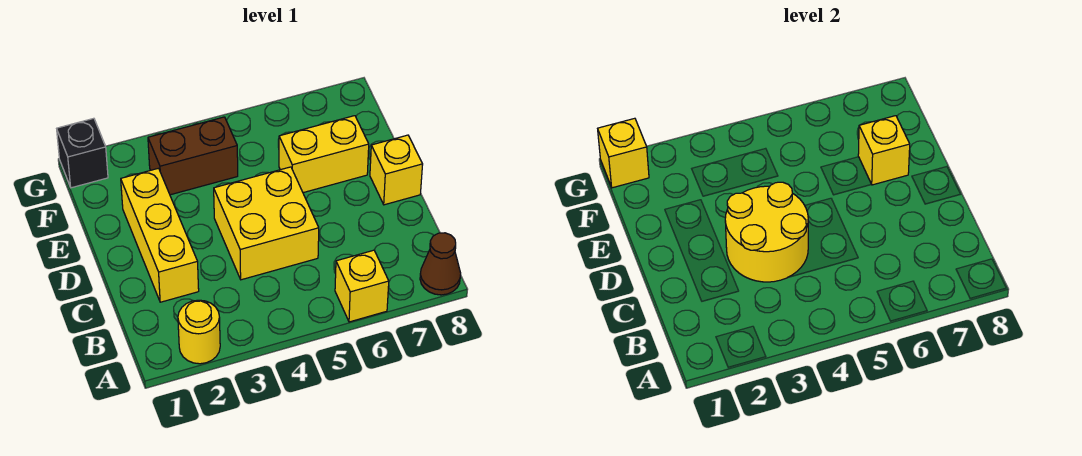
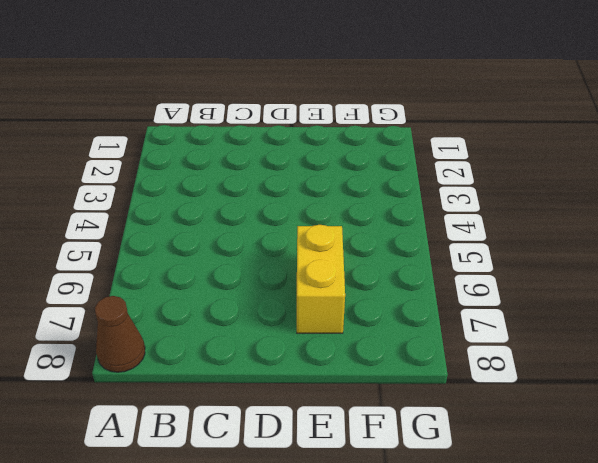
none -> yellow round brick A2 level 1
none -> yellow brick A6 level 1
none -> yellow brick C2:E2 level 1

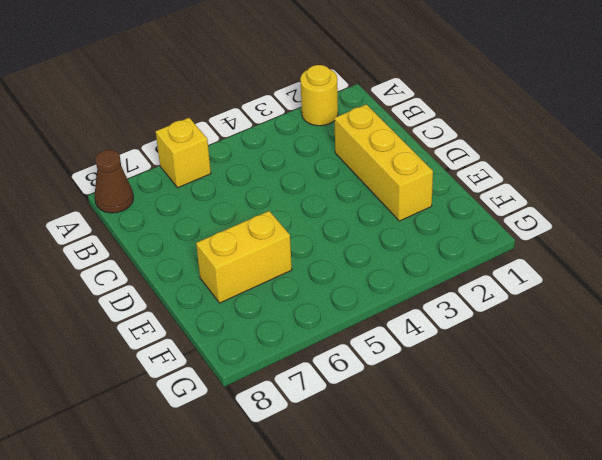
none -> yellow brick C4:D5 level 1
none -> yellow brick D8 level 1
none -> brown brick F3:F4 level 1

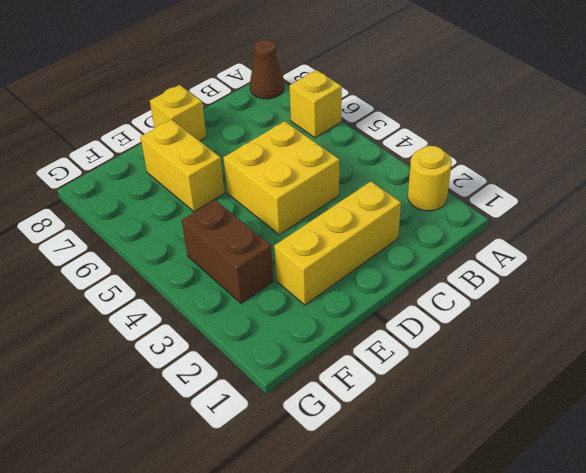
none -> black brick G1 level 1
none -> yellow round brick C3:D4 level 2
none -> yellow brick E7 level 2

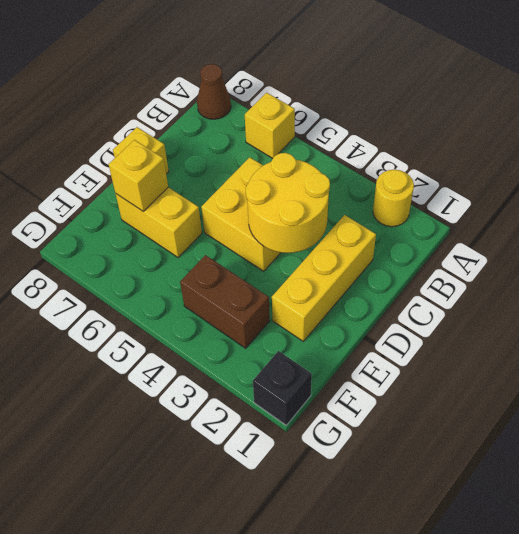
none -> yellow brick G1 level 2

